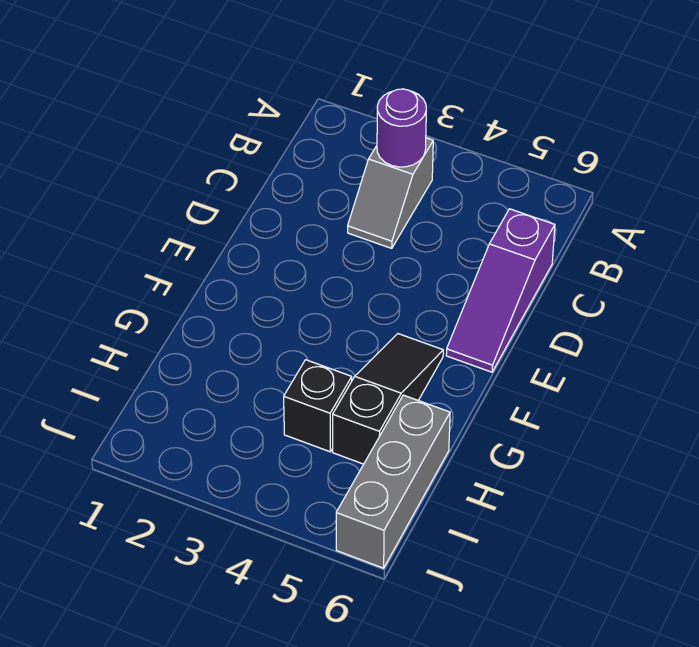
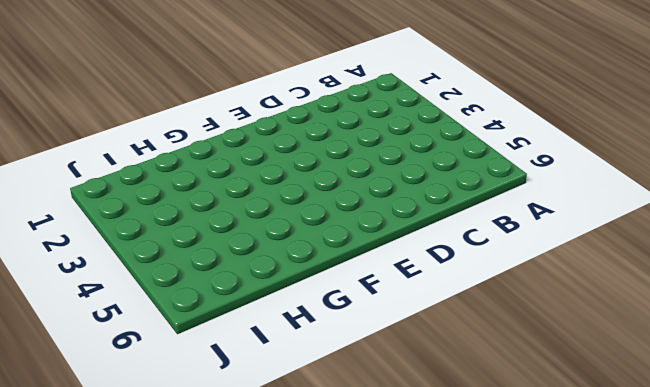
none -> grey slope B3:C3 level 1 top B
none -> purple slope C6:E6 level 1 top C

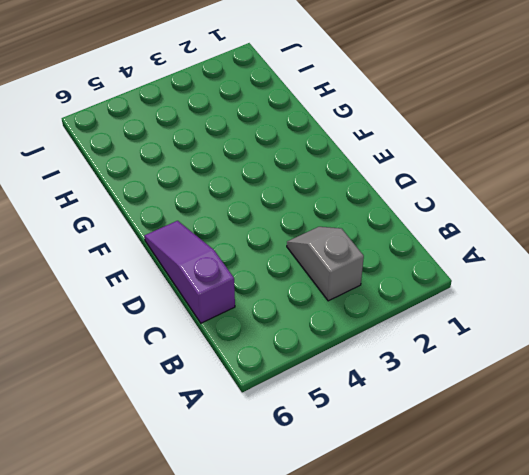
none -> black slope F5:H5 level 1 top H
none -> black brick H4 level 1

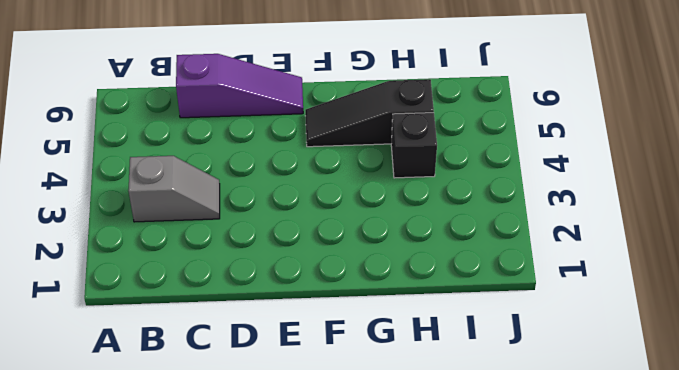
none -> grey brick H6:J6 level 1
none -> purple round brick B3 level 2

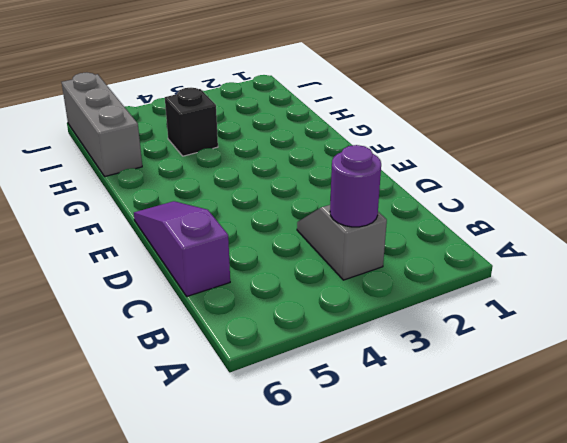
none -> black slope F5:H5 level 1 top H

